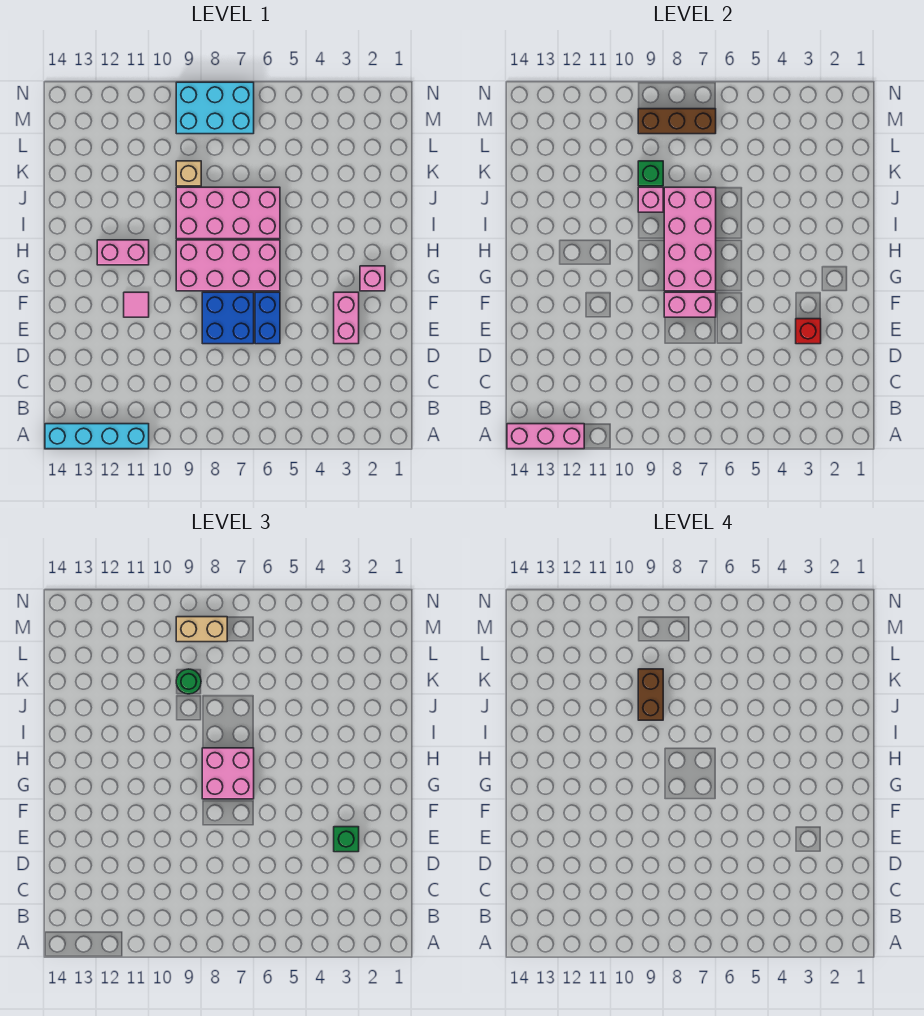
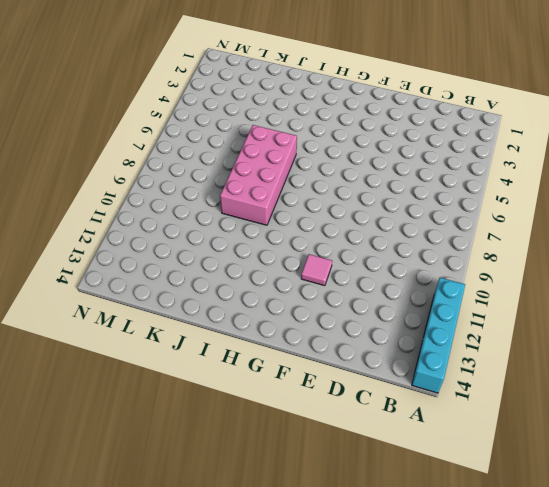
none -> pink brick E3:F3 level 1
none -> blue brick E6:F6 level 1
none -> blue brick E7:F8 level 1

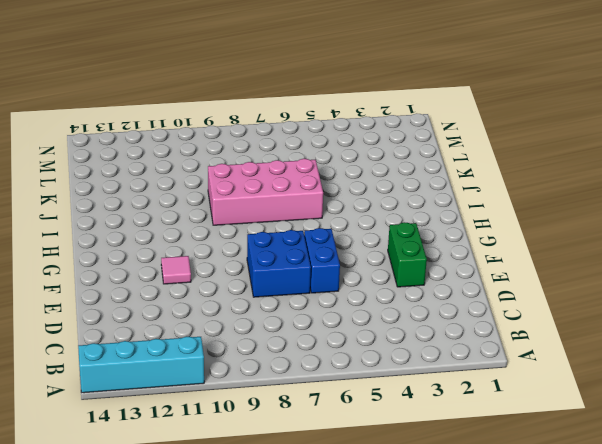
green brick E3:F3 level 1 -> pink brick E3:F3 level 1
none -> pink brick G2 level 1
none -> pink brick G6:H9 level 1
none -> pink brick H11:H12 level 1

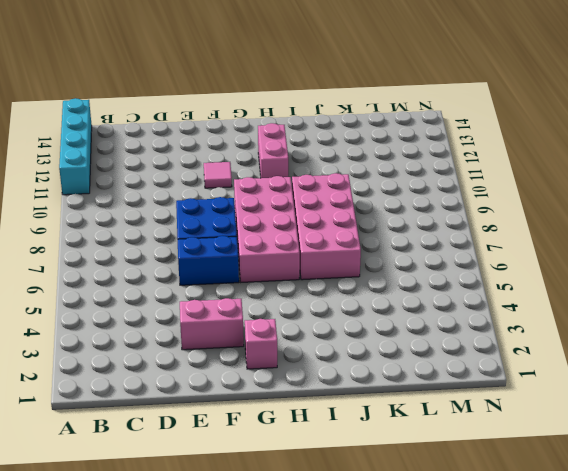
none -> tan brick K9 level 1
none -> cyan brick M7:N9 level 1
none -> pink brick A12:A14 level 2

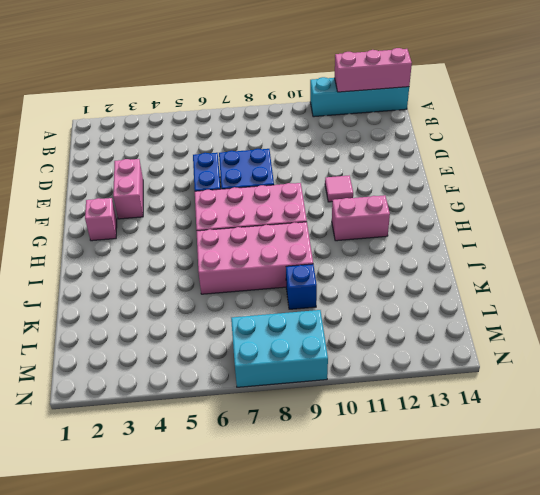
blue brick K9 level 1 -> tan brick K9 level 1
none -> red brick E3 level 2
none -> pink brick F7:F8 level 2
none -> pink brick G7:J8 level 2

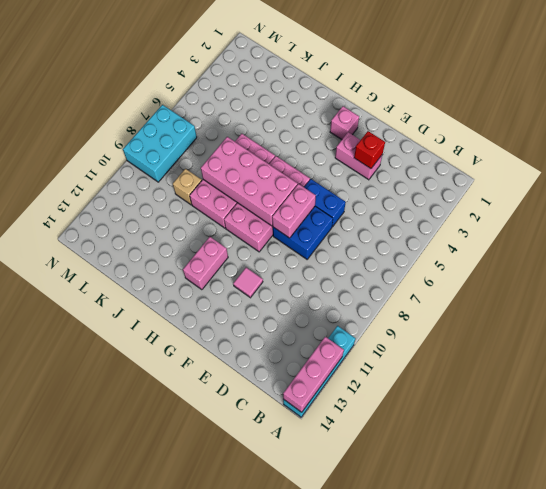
none -> pink brick J9 level 2
none -> green brick K9 level 2
none -> brown brick M7:M9 level 2

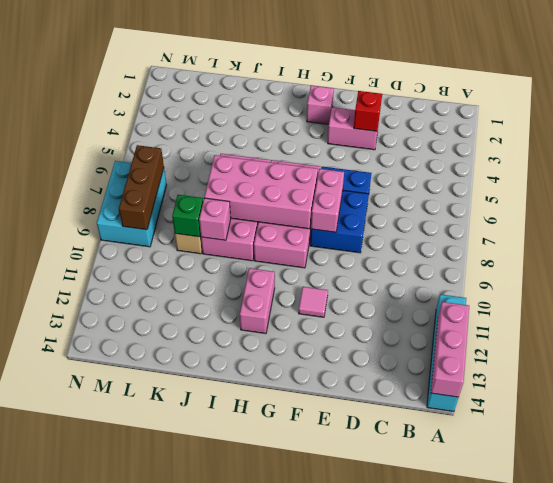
none -> green brick E3 level 3
none -> pink brick G7:H8 level 3
none -> green round brick K9 level 3

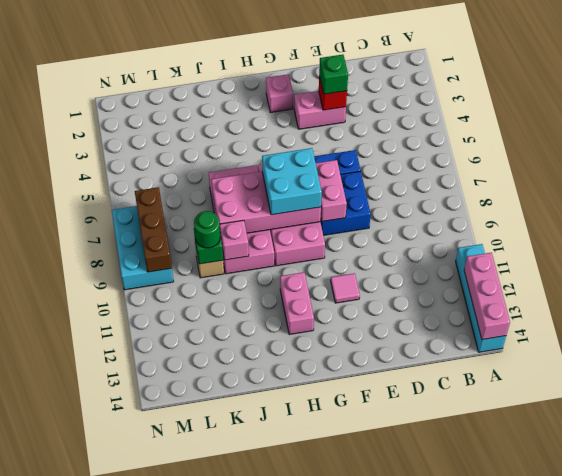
cyan brick G7:H8 level 3 -> pink brick G7:H8 level 3
none -> tan brick M8:M9 level 3
none -> brown brick J9:K9 level 4

